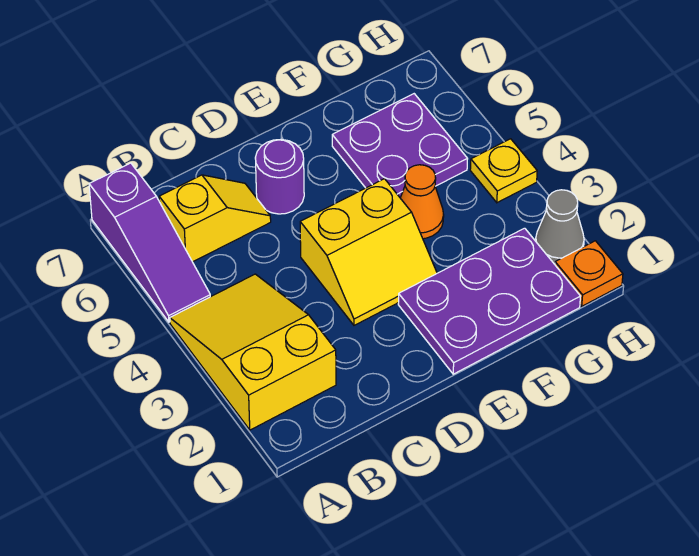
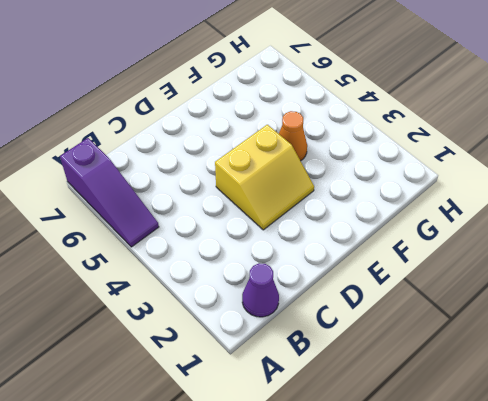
purple cone B1 level 1 -> none
none -> yellow slope A2:B4 level 1 top 2
none -> yellow slope B6:C6 level 1 top B

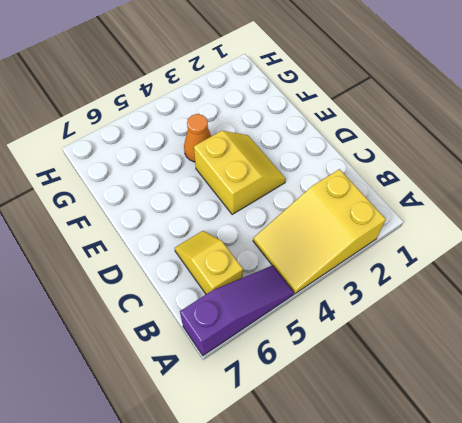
none -> purple round brick D6 level 1
none -> purple plate E1:G2 level 1

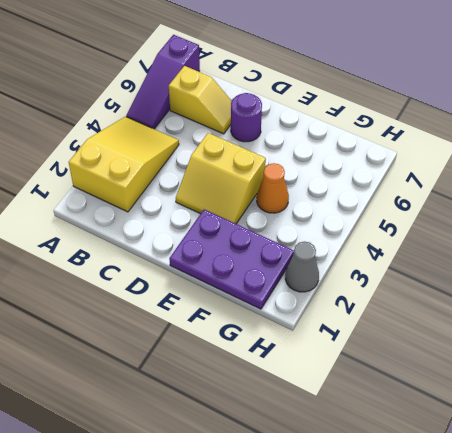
none -> purple plate F5:G6 level 1
none -> orange plate H1 level 1

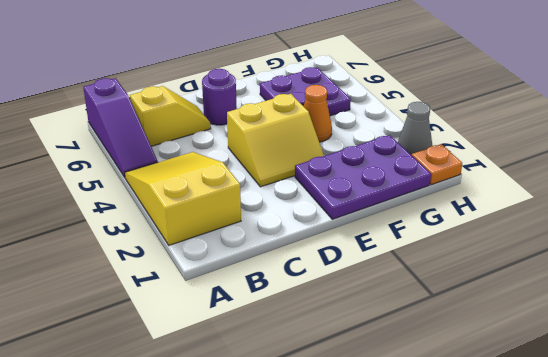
none -> yellow plate H4 level 1

